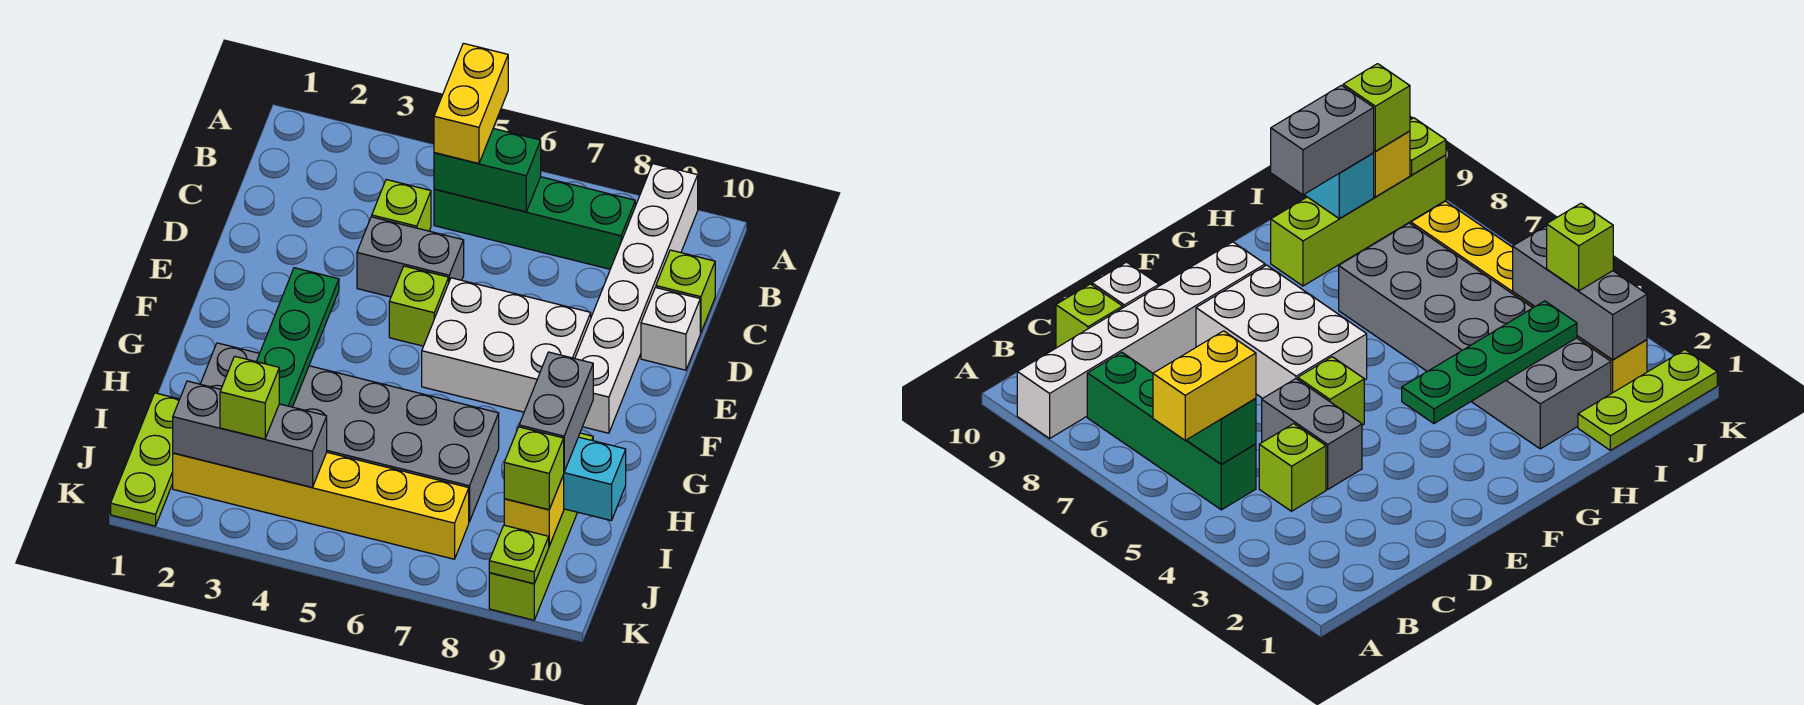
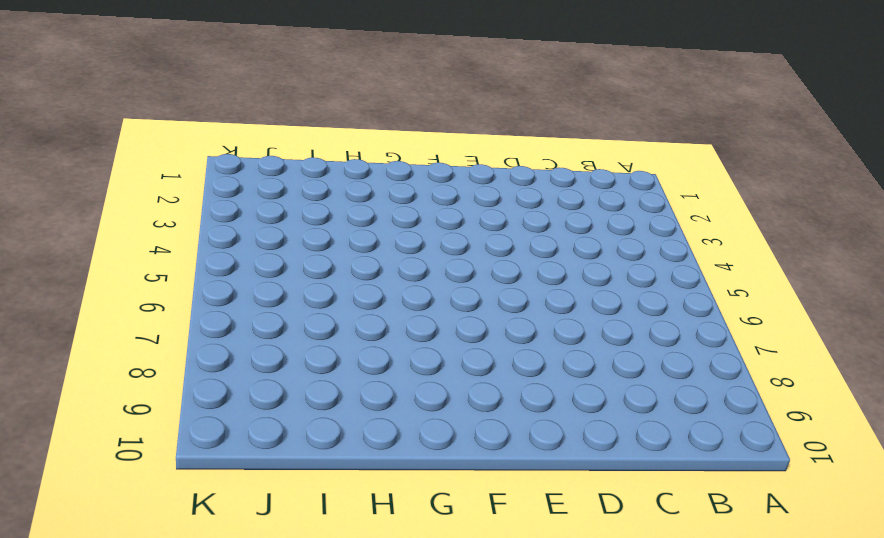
none -> white brick A9:F9 level 1
none -> green brick B5:B8 level 1
none -> lime brick C4 level 1

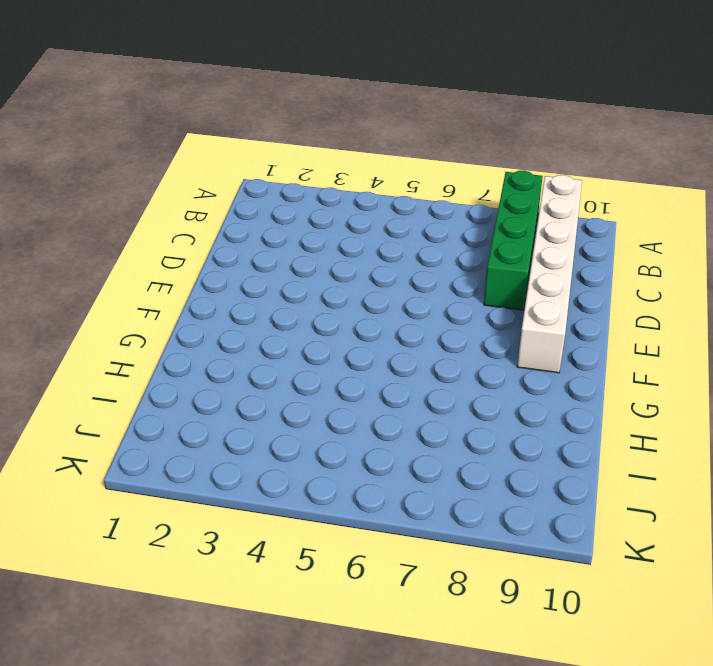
green brick A8:D8 level 1 -> green brick B5:B8 level 1
none -> lime brick C4 level 1
none -> lime brick C10 level 1
none -> grey brick D4:D5 level 1

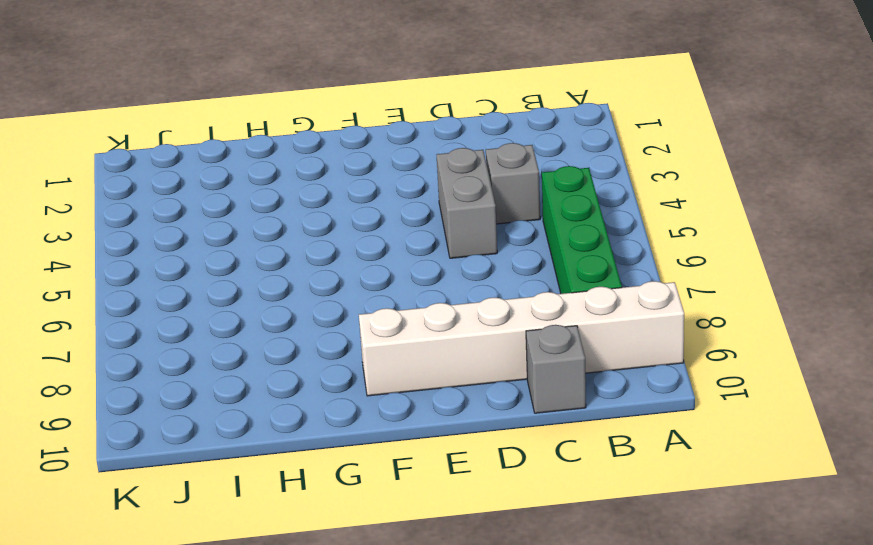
grey brick C4 level 1 -> lime brick C4 level 1
grey brick C10 level 1 -> lime brick C10 level 1
none -> white brick D10 level 1
none -> lime brick E5 level 1
none -> white brick E6:F8 level 1

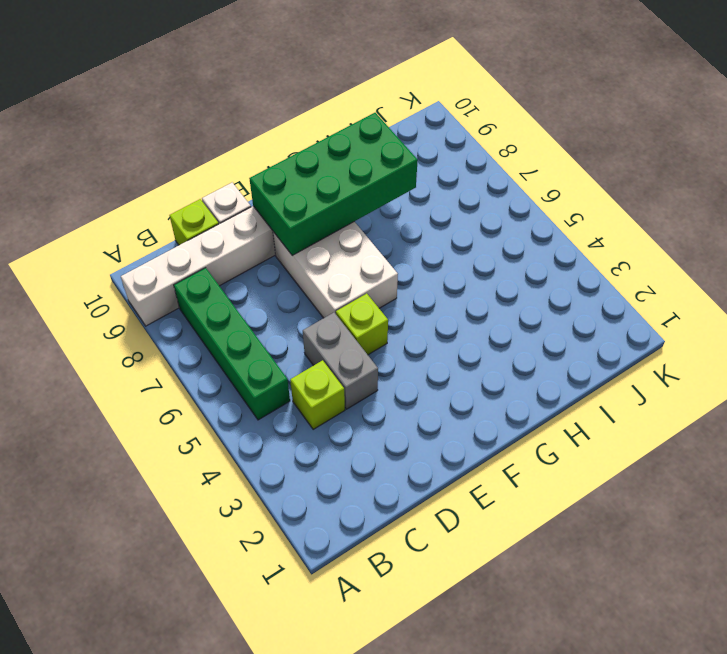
green brick E8:H9 level 2 -> none
none -> grey brick H2:I7 level 1
none -> lime brick H9:K9 level 1
none -> lime plate I1:K1 level 1

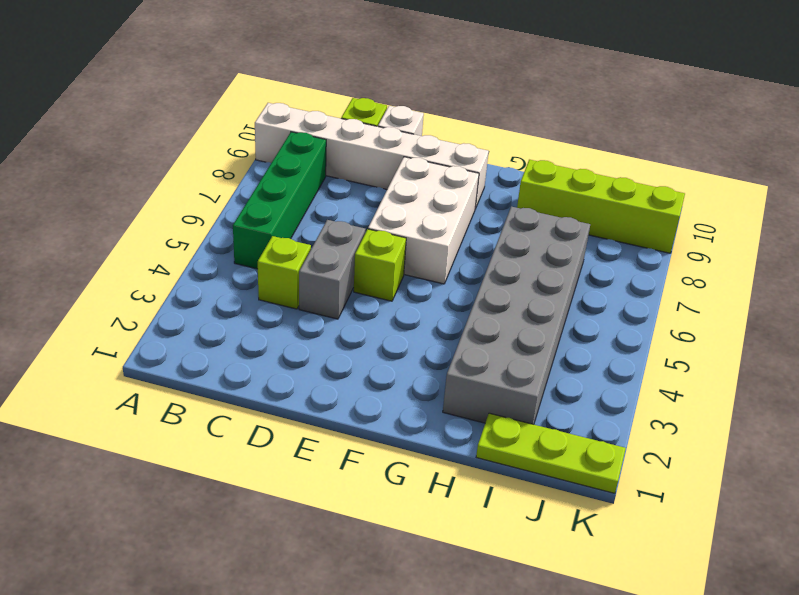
none -> yellow brick J2:J7 level 1
none -> green brick B5:B6 level 2
none -> green plate F3:I3 level 2

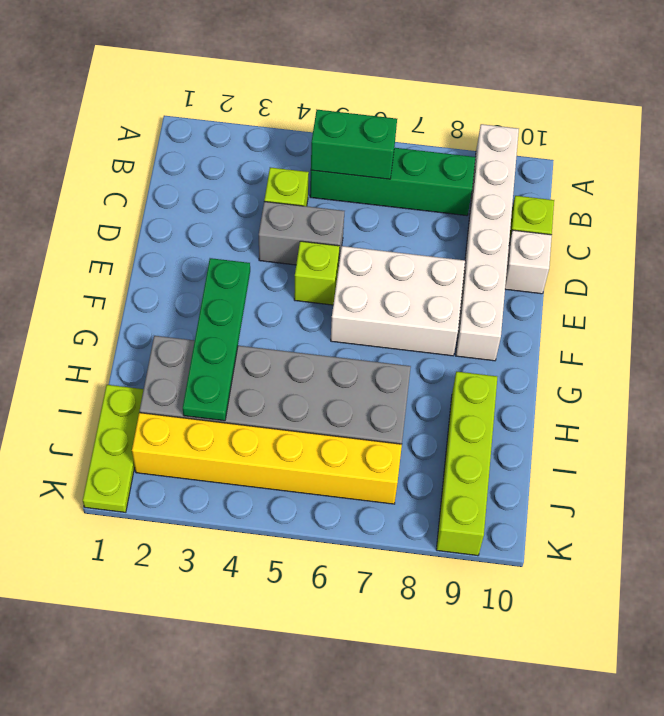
none -> cyan brick I9:I10 level 2
none -> grey brick J2:J4 level 2
none -> yellow brick J9 level 2

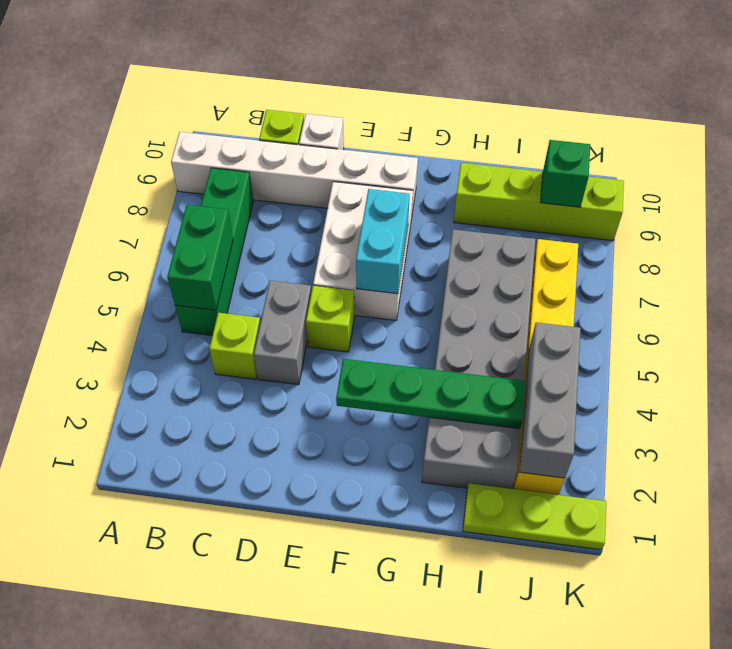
cyan brick F6:F7 level 2 -> cyan brick I9:I10 level 2
green brick J9 level 2 -> yellow brick J9 level 2
none -> lime plate K9 level 2
none -> yellow brick A5:B5 level 3
none -> grey brick H9:I9 level 3

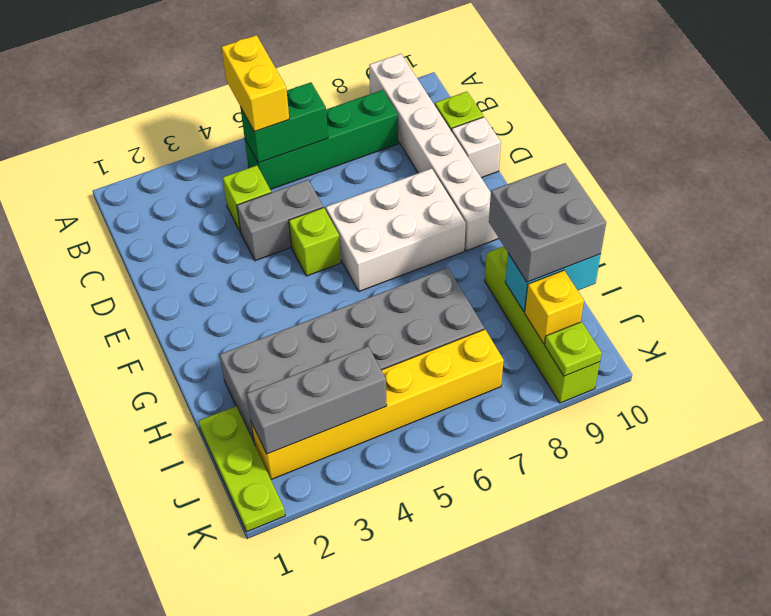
grey brick H9:I10 level 3 -> grey brick H9:I9 level 3
none -> green plate F3:I3 level 2
none -> lime brick J3 level 3
none -> lime brick J9 level 3

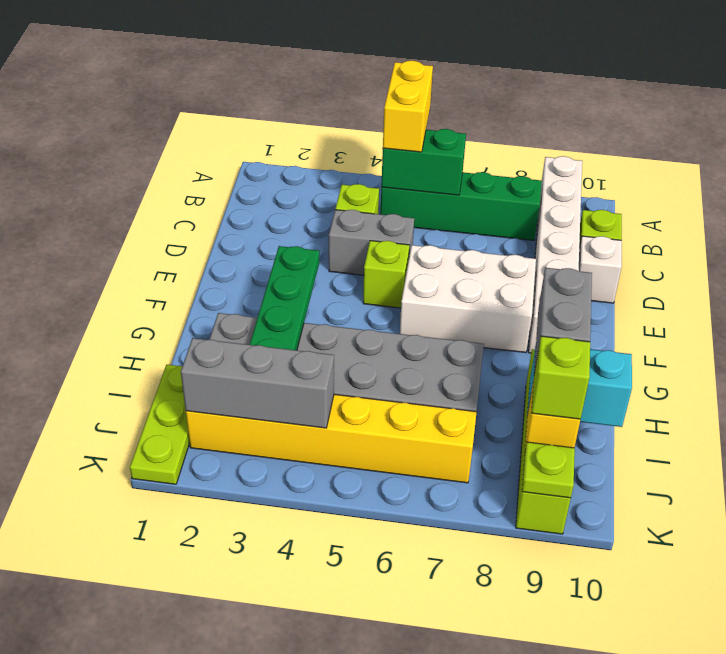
none -> lime brick J3 level 3

